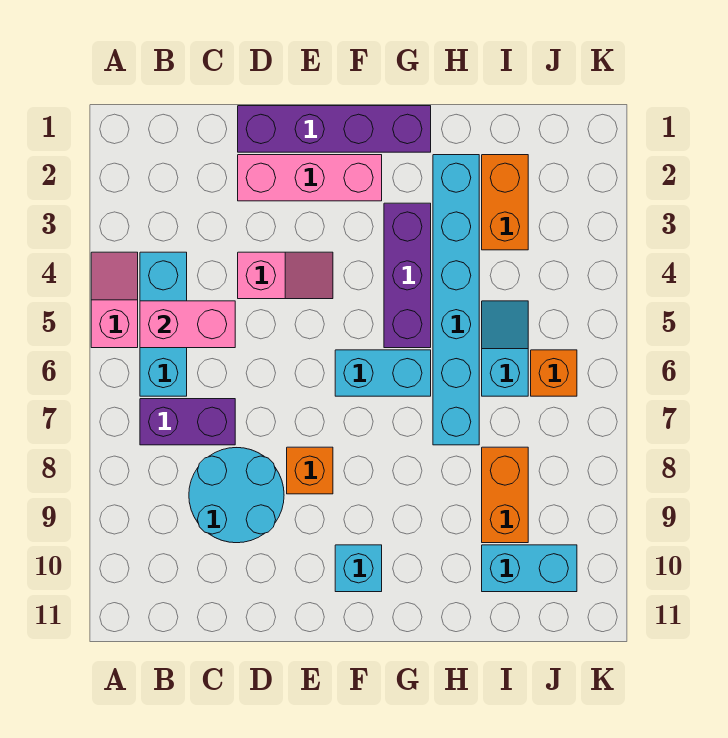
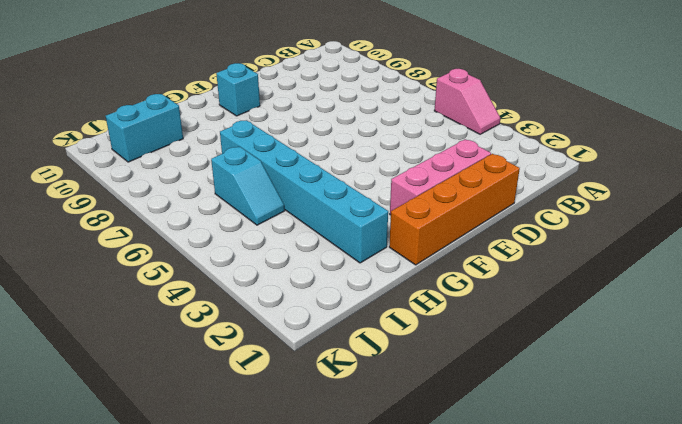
orange brick D1:G1 level 1 -> purple brick D1:G1 level 1
none -> cyan brick B4:B6 level 1
none -> purple brick B7:C7 level 1
none -> cyan round brick C8:D9 level 1

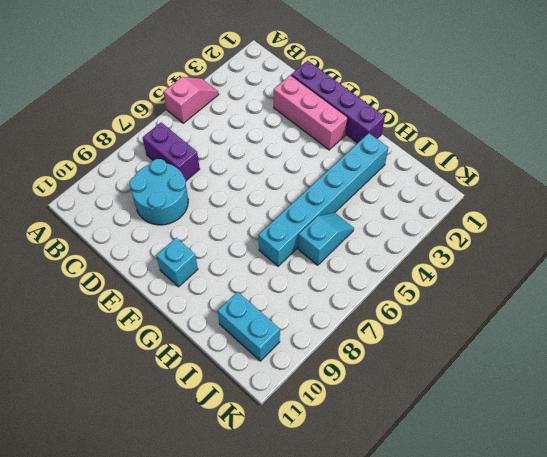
none -> cyan brick B4:B6 level 1
none -> pink slope D4:E4 level 1 top D
none -> orange brick E8 level 1

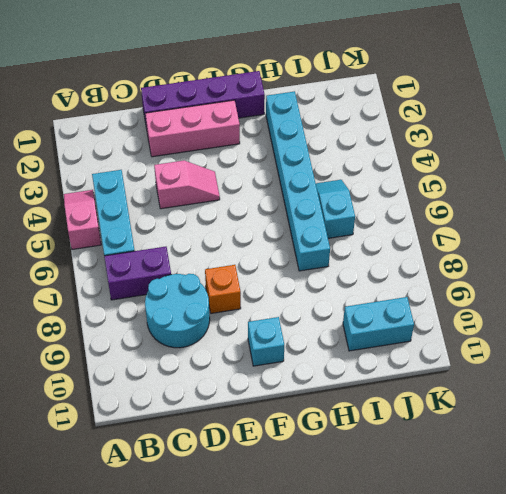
none -> cyan brick F6:G6 level 1
none -> purple brick G3:G5 level 1
none -> orange brick I2:I3 level 1

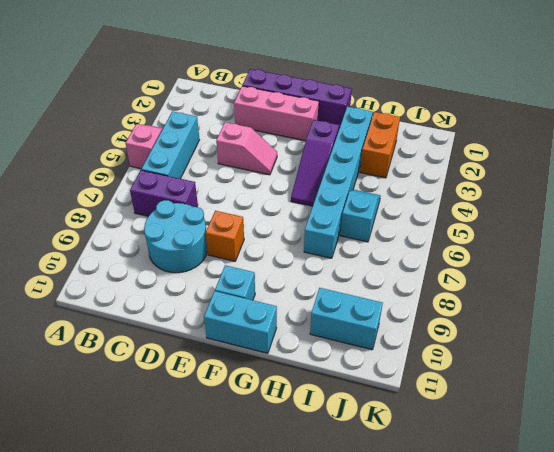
cyan brick F11:G11 level 1 -> cyan brick F6:G6 level 1
purple slope G3:G5 level 1 top 3 -> purple brick G3:G5 level 1
none -> orange brick I8:I9 level 1
none -> orange brick J6 level 1
none -> pink brick B5:C5 level 2

